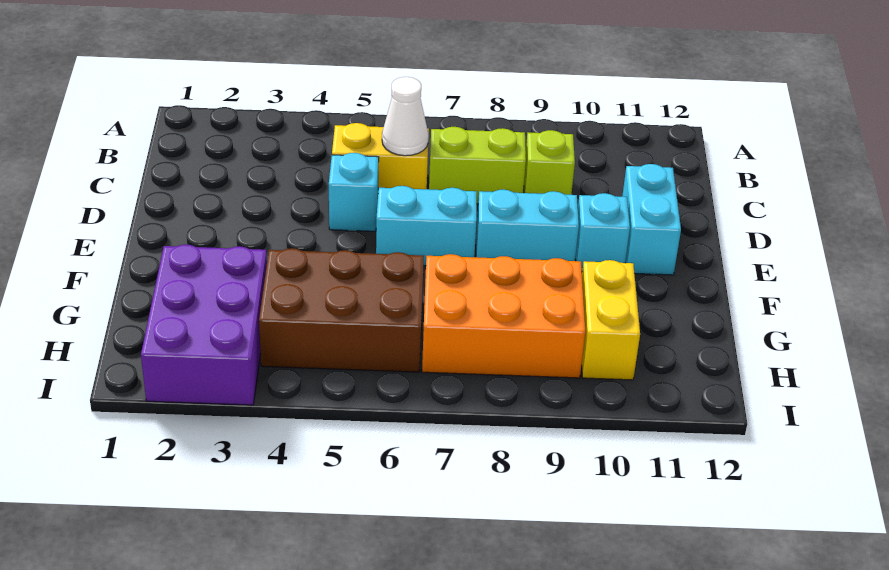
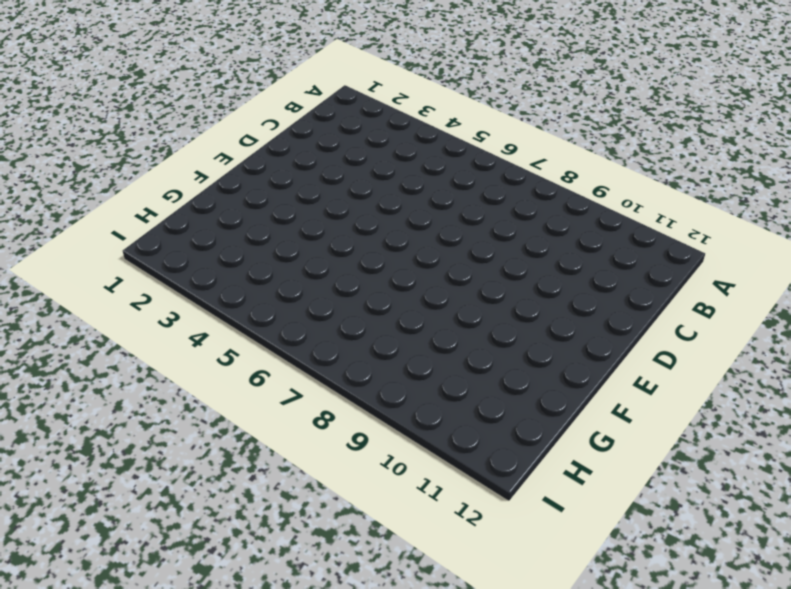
none -> yellow brick C5:C6 level 1
none -> lime brick C7:C8 level 1
none -> lime brick C9 level 1

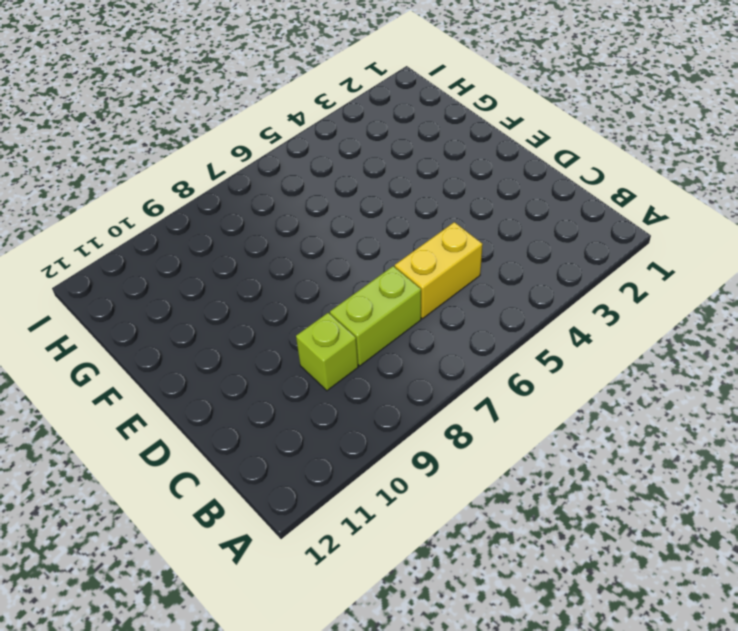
none -> cyan brick D5 level 1
none -> cyan brick D11:E11 level 1
none -> cyan brick E6:E7 level 1

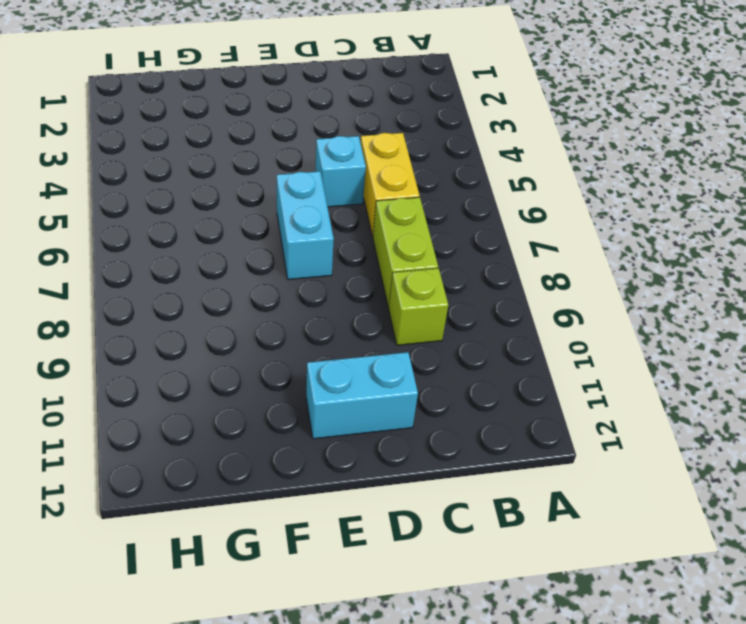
none -> cyan brick E8:E9 level 1
none -> cyan brick E10 level 1
none -> purple brick G2:I3 level 1

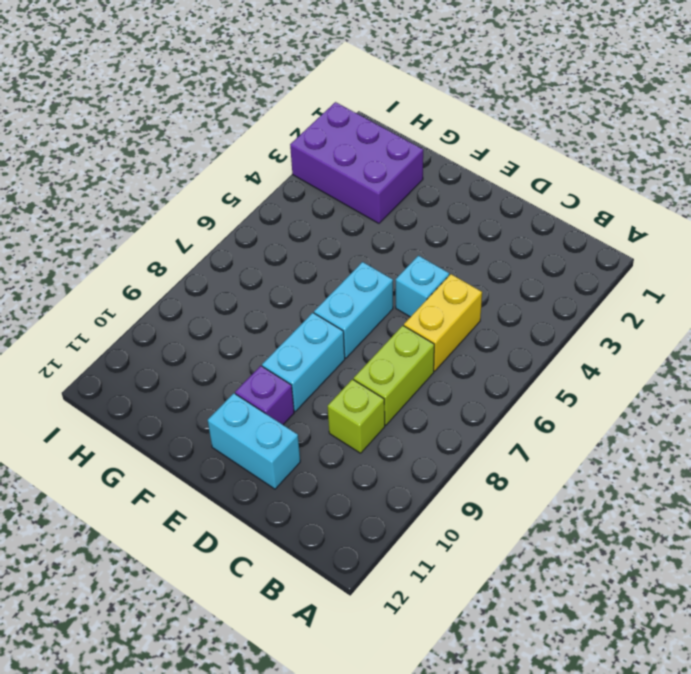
purple brick E10 level 1 -> cyan brick E10 level 1
none -> brown brick G4:H6 level 1
none -> orange brick G7:H9 level 1
none -> yellow brick G10:H10 level 1

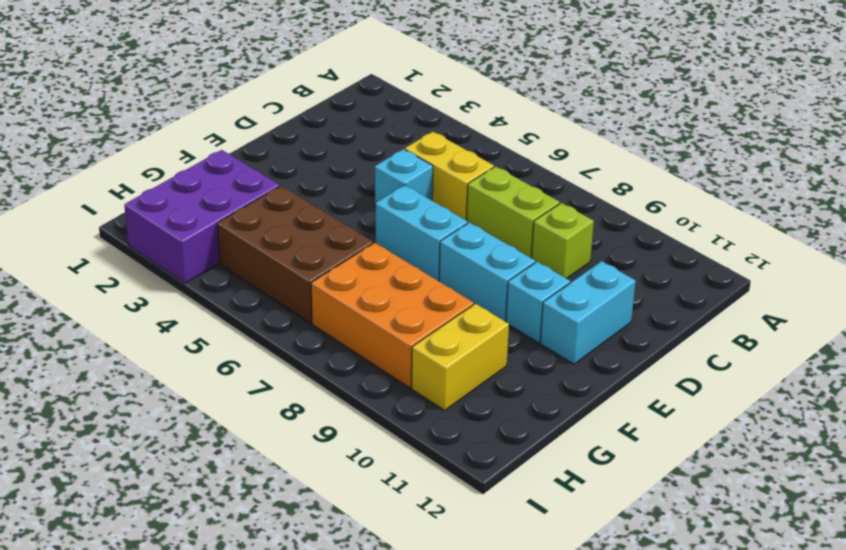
none -> white cone C6 level 2

